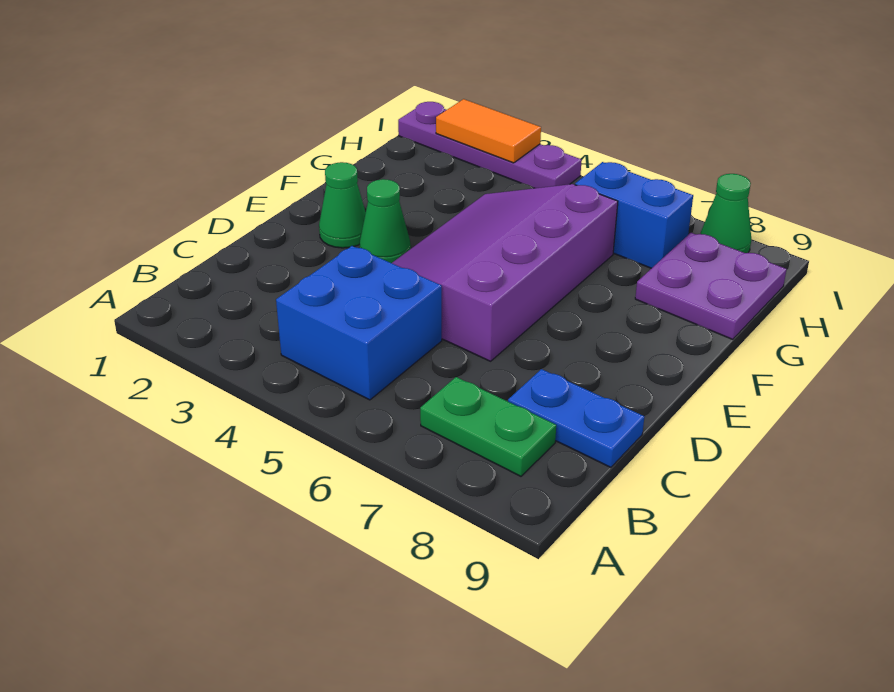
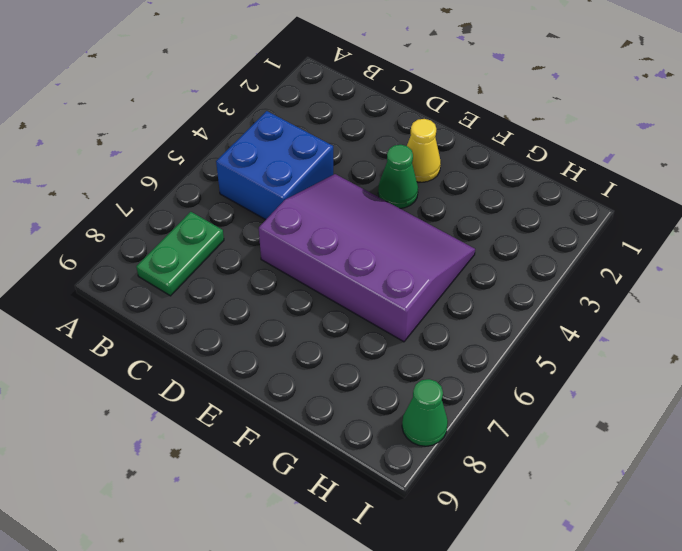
yellow cone E2 level 1 -> green cone E2 level 1
none -> blue plate C8:C9 level 1
none -> purple plate G8:H9 level 1

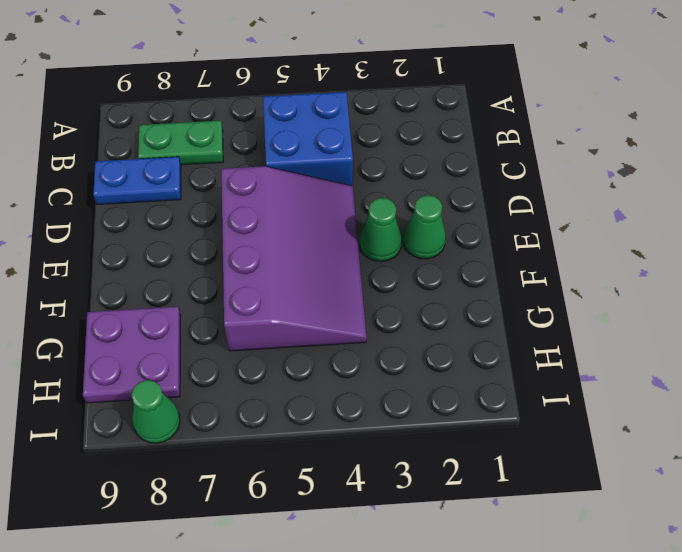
none -> blue brick H6:H7 level 1
none -> purple plate I1:I4 level 1

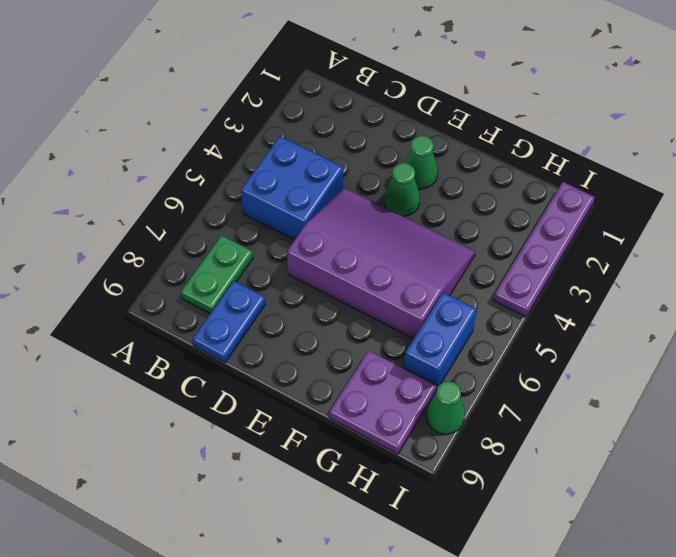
none -> orange tile I2:I3 level 2

